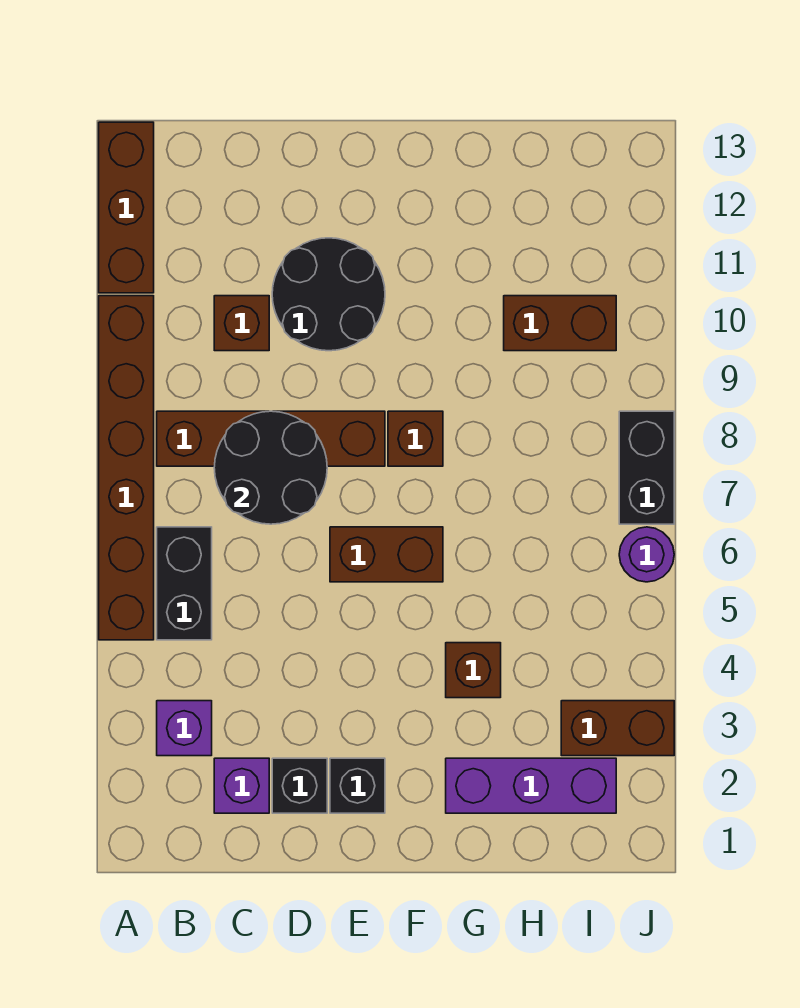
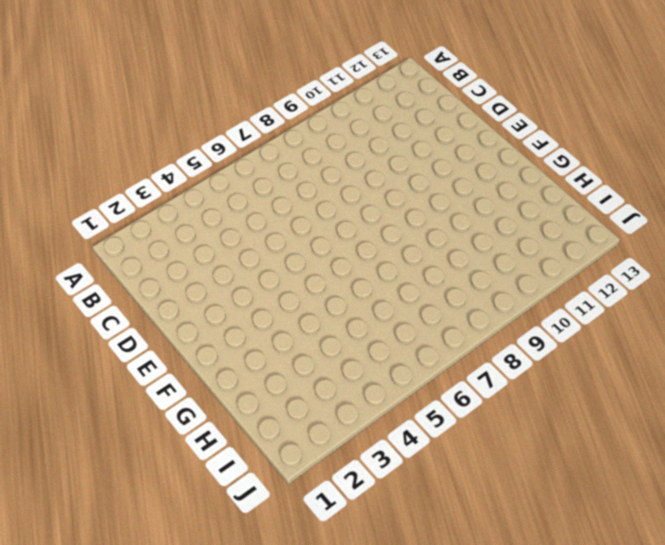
none -> brown brick A5:A10 level 1
none -> brown brick A11:A13 level 1
none -> purple brick B3 level 1

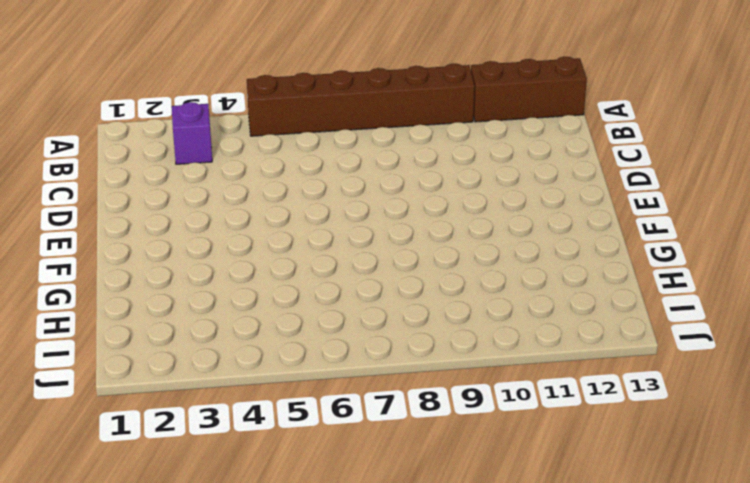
none -> black brick B5:B6 level 1
none -> brown brick B8:E8 level 1
none -> purple brick C2 level 1

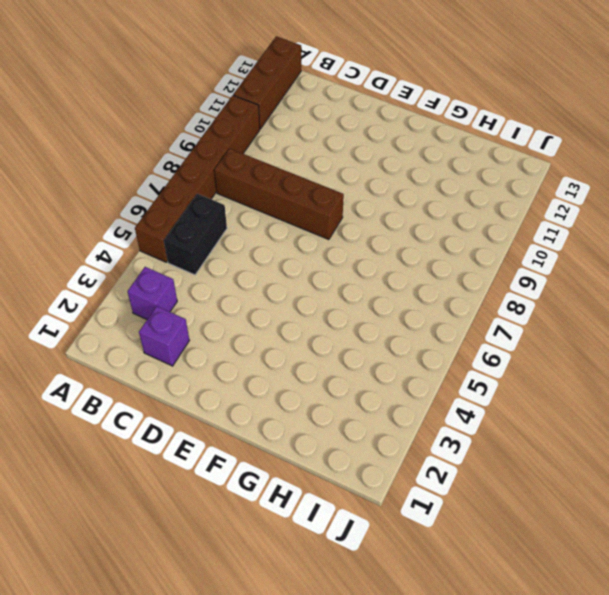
none -> brown brick C10 level 1
none -> black brick D2 level 1
none -> black round brick D10:E11 level 1

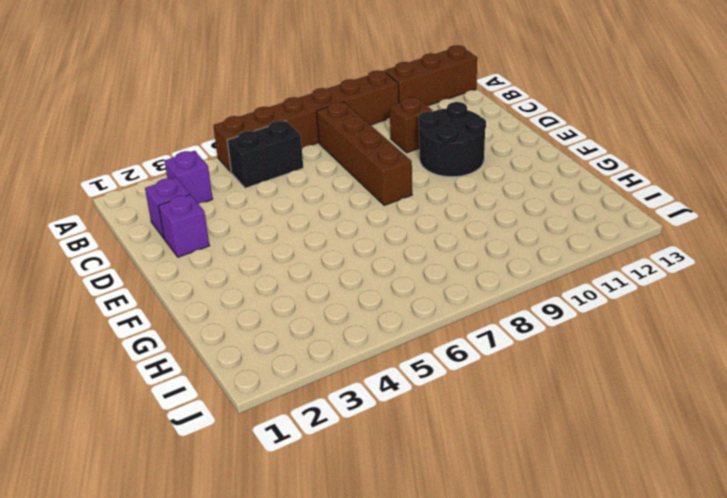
purple brick D2 level 1 -> black brick D2 level 1
none -> black brick E2 level 1
none -> brown brick E6:F6 level 1
none -> brown brick F8 level 1

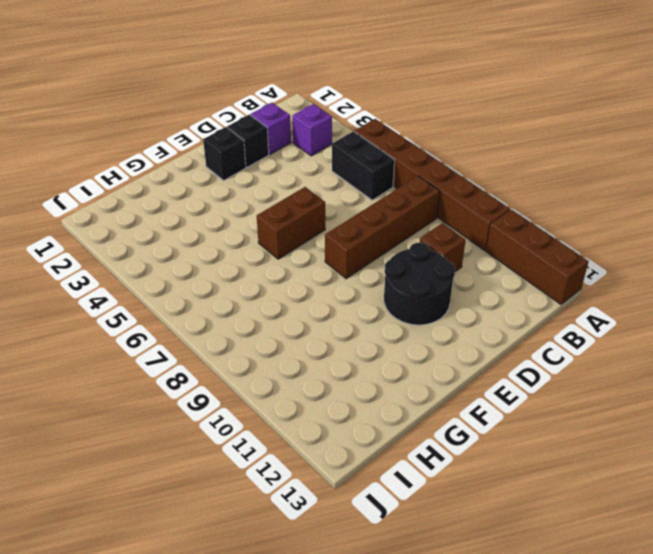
none -> brown brick F8 level 1
none -> purple brick G2:I2 level 1
none -> brown brick G4 level 1

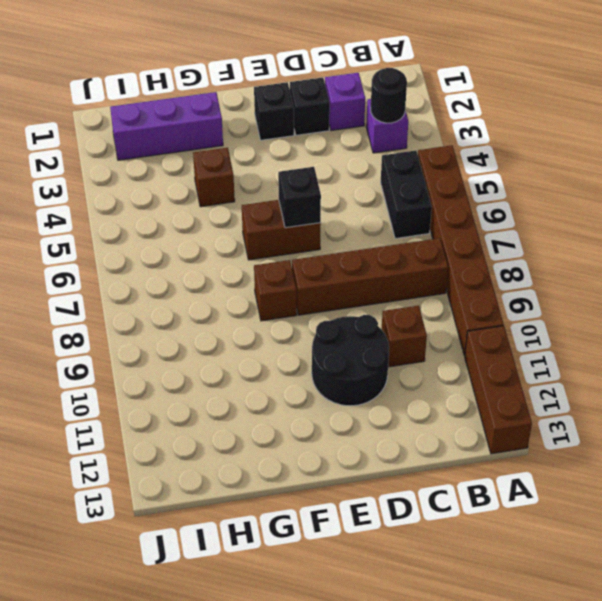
black round brick B3 level 2 -> none
black brick E6 level 2 -> none
none -> brown brick H10:I10 level 1
none -> brown brick I3:J3 level 1
none -> purple round brick J6 level 1

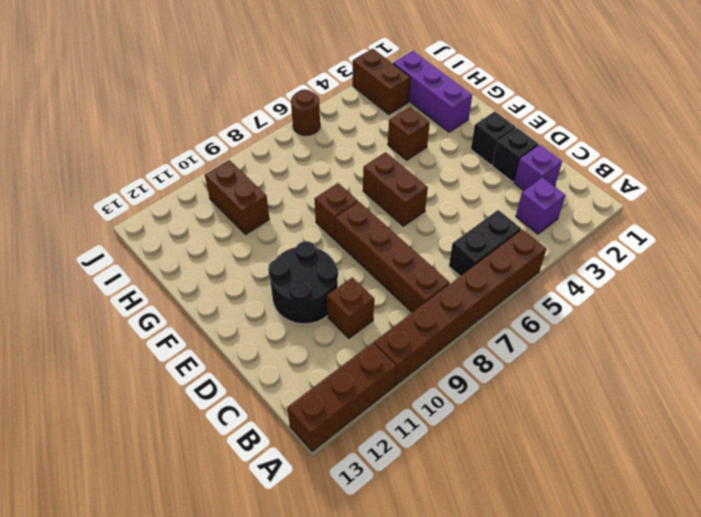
brown round brick J6 level 1 -> purple round brick J6 level 1
none -> black brick J7:J8 level 1
none -> black round brick C7:D8 level 2

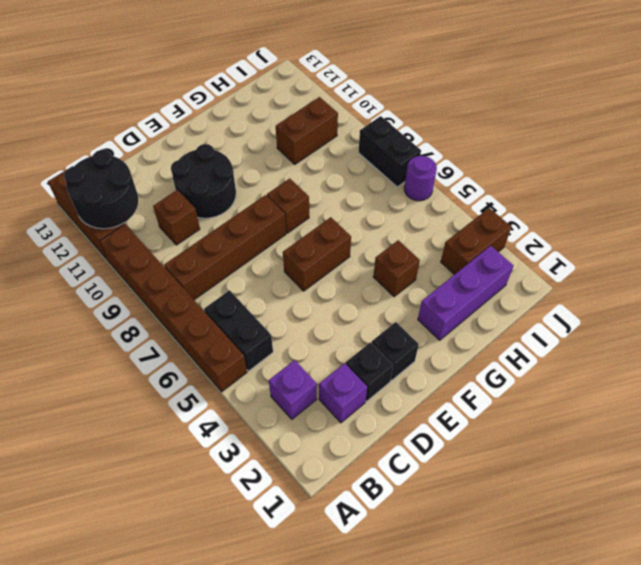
black round brick A11:B12 level 2 -> black round brick C7:D8 level 2

